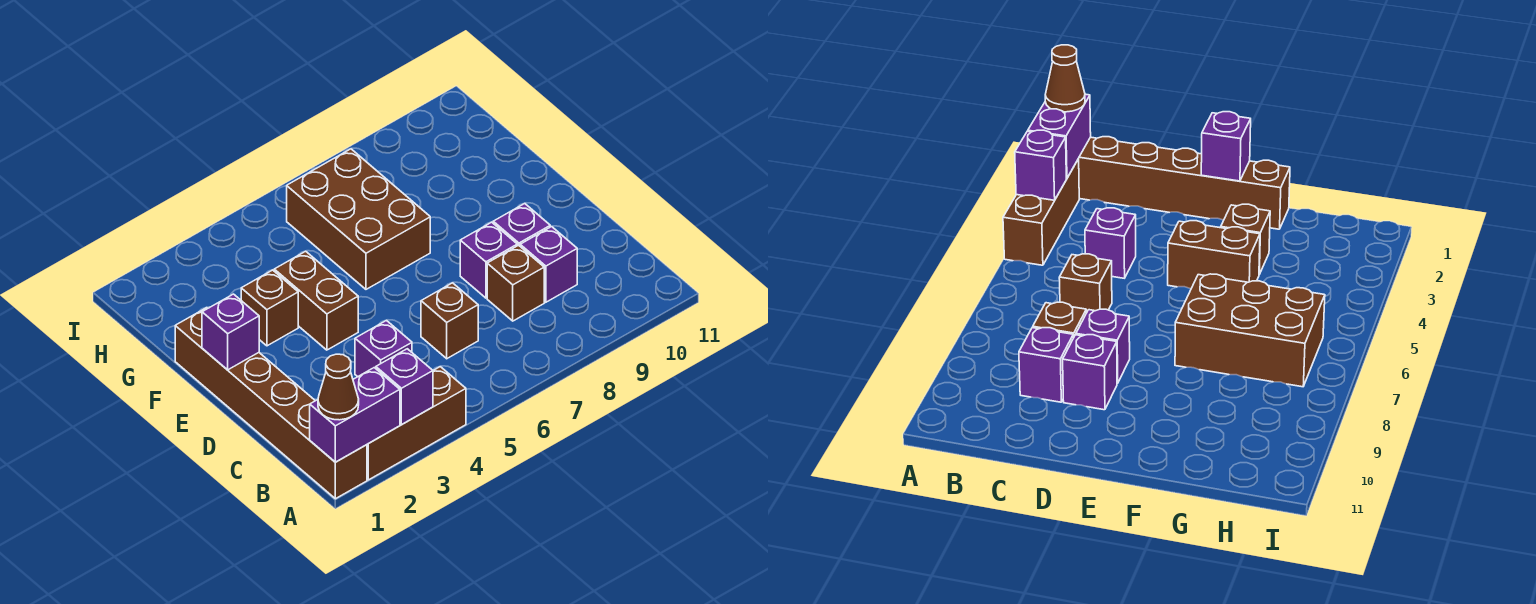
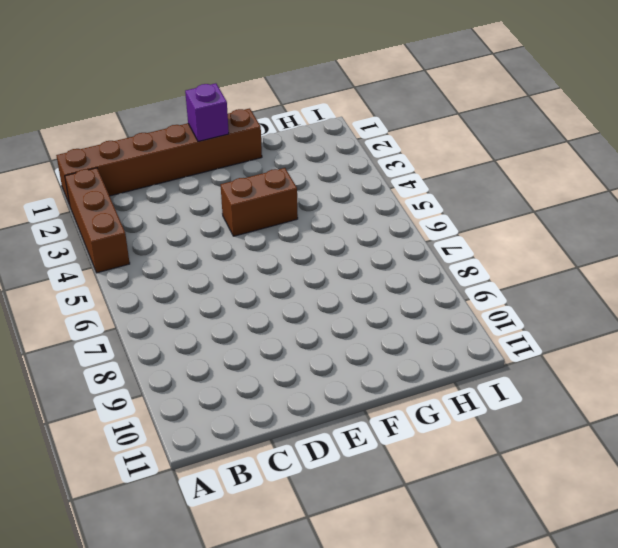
none -> purple brick C4 level 1
none -> brown brick C6 level 1
none -> brown brick C8 level 1

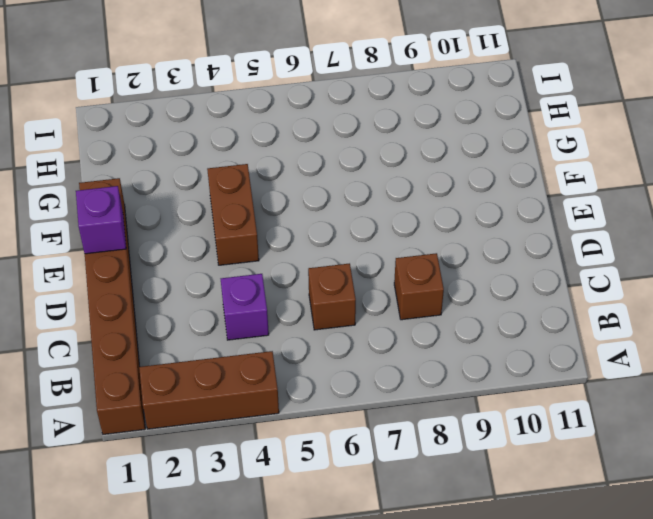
none -> purple brick C9 level 1
none -> purple brick D8 level 1
none -> purple brick D9 level 1

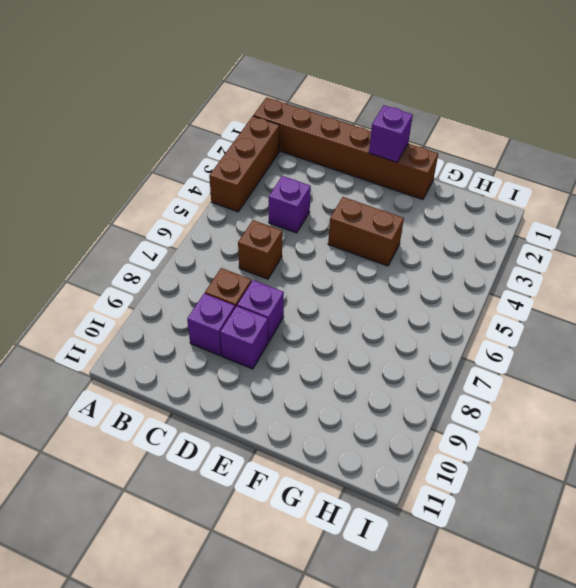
none -> brown brick F3 level 1
none -> brown brick F6:H7 level 1
none -> purple brick A1:A2 level 2

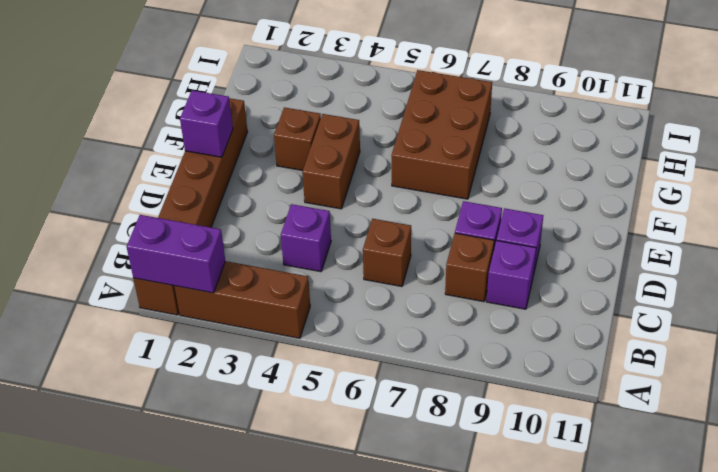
none -> purple brick A3 level 2
none -> brown cone A1 level 3

